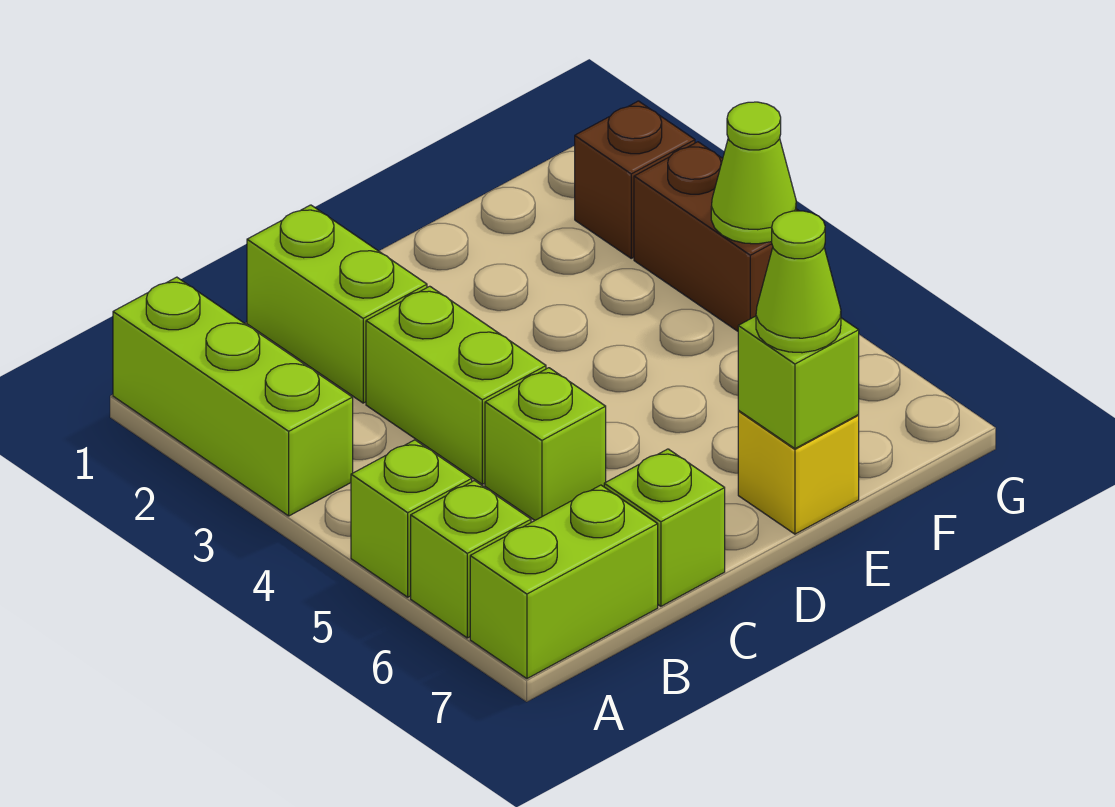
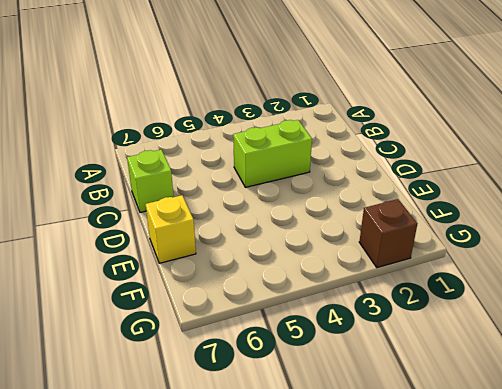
none -> lime brick A1:A3 level 1
none -> lime brick A5 level 1
none -> lime brick A6 level 1

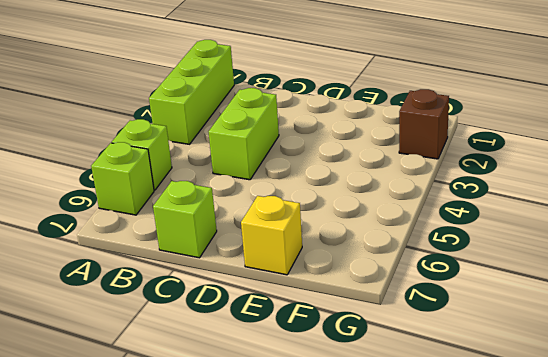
none -> lime brick A7:B7 level 1
none -> lime brick C1:C2 level 1
none -> lime brick C5 level 1

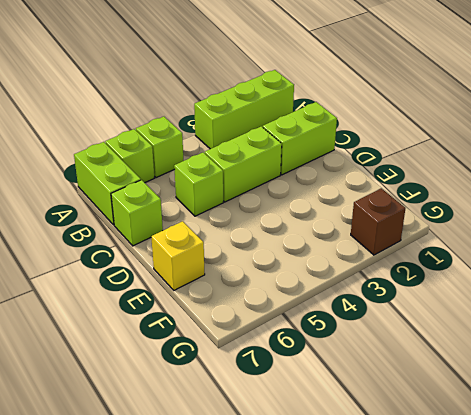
none -> brown brick G3:G4 level 1
none -> lime brick E7 level 2
none -> lime cone G4 level 2

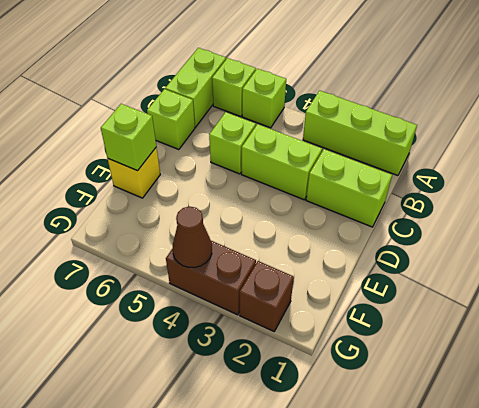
brown cone G4 level 2 -> lime cone G4 level 2
none -> lime cone E7 level 3

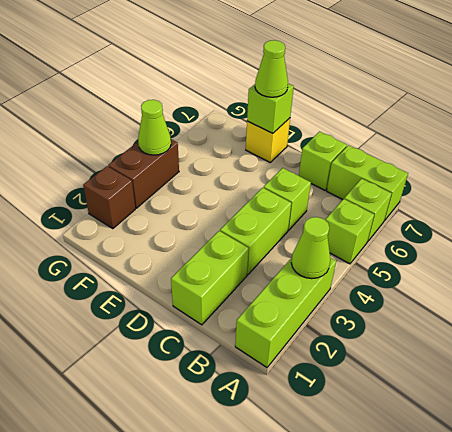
lime cone A3 level 2 -> none

